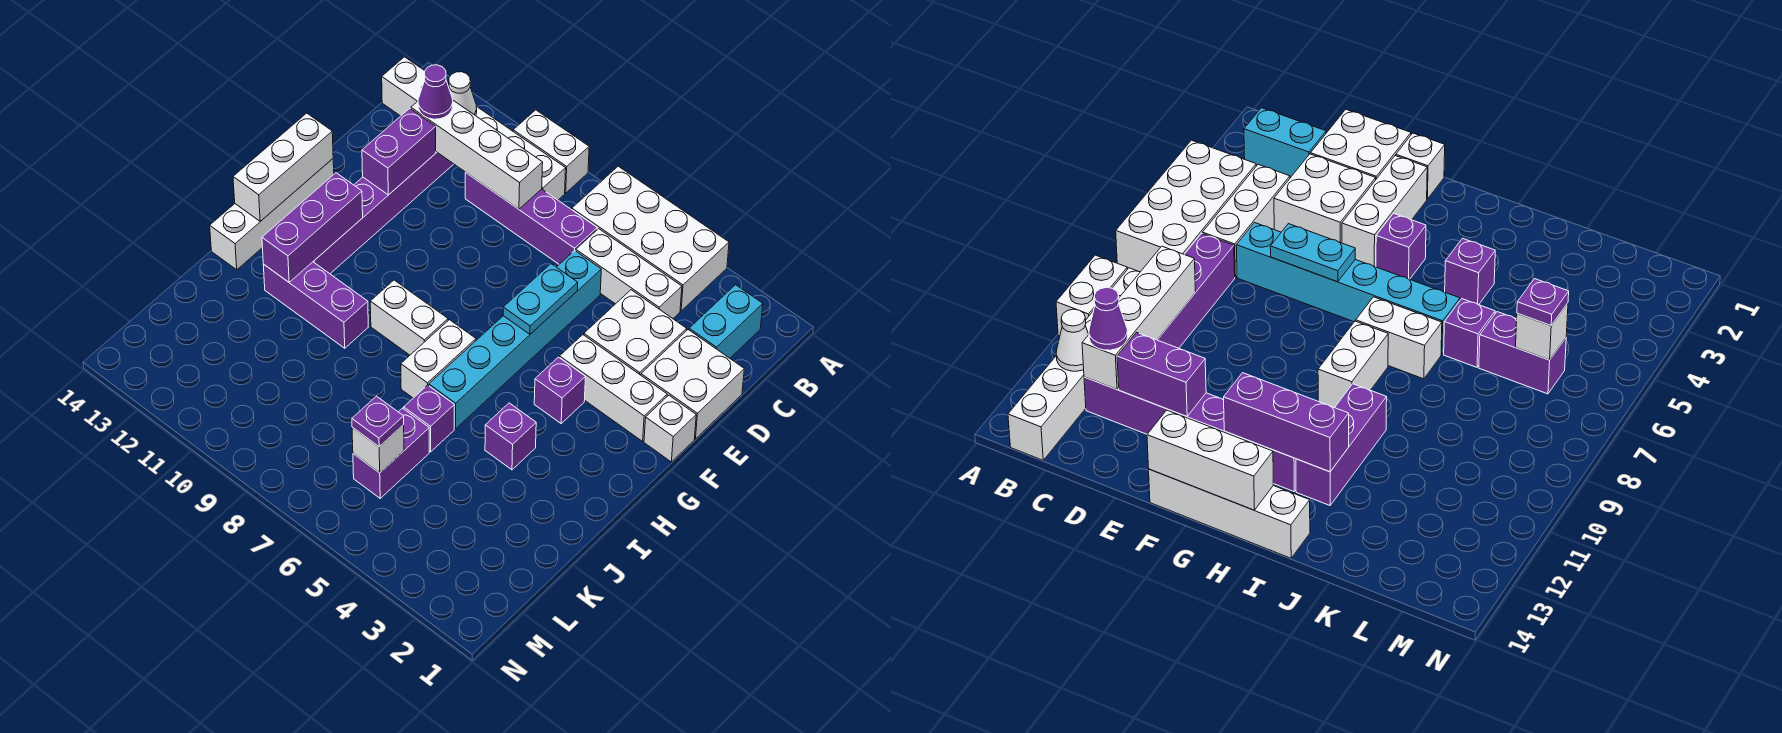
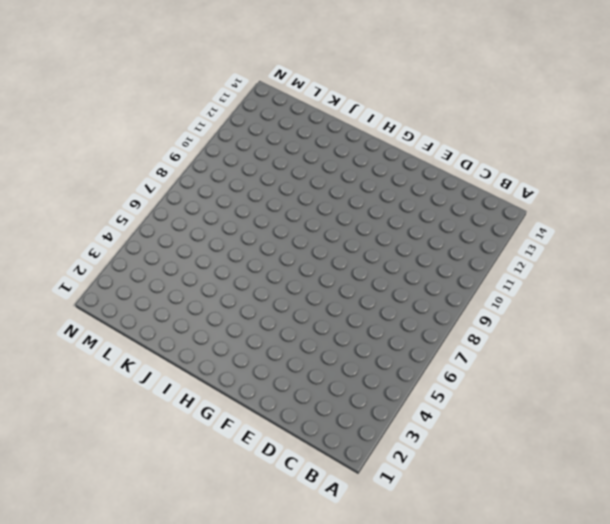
none -> white brick A4:B7 level 1
none -> white brick A9:A10 level 1
none -> cyan brick B2:C2 level 1

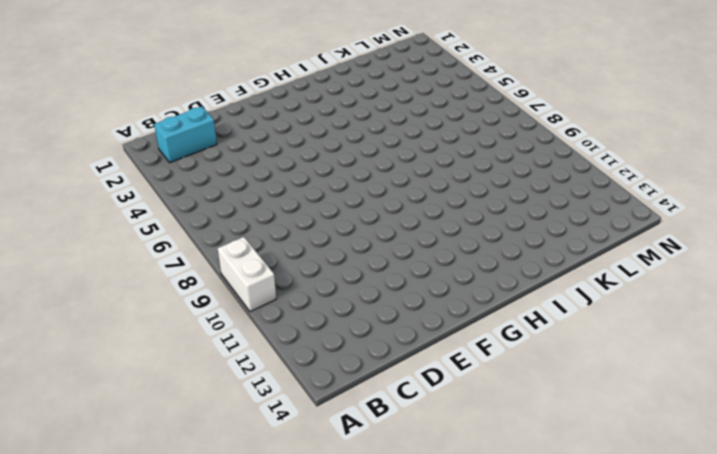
none -> white brick A4:B7 level 1
none -> white brick B9:B14 level 1
none -> white brick C4:C6 level 1

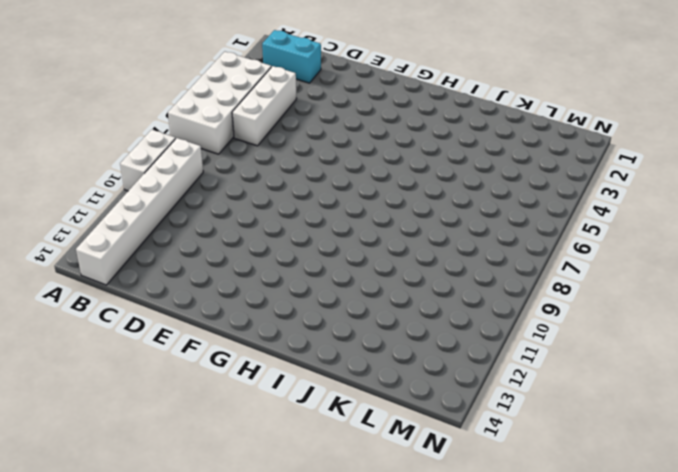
none -> purple brick C7:C10 level 1
none -> purple brick C12:H12 level 1
none -> white brick D1:E2 level 1

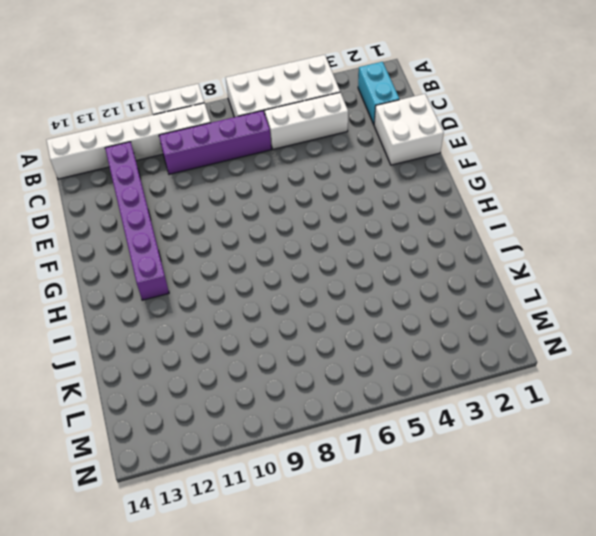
none -> white brick D3:E4 level 1
none -> cyan brick D6:I6 level 1
none -> white brick F1 level 1

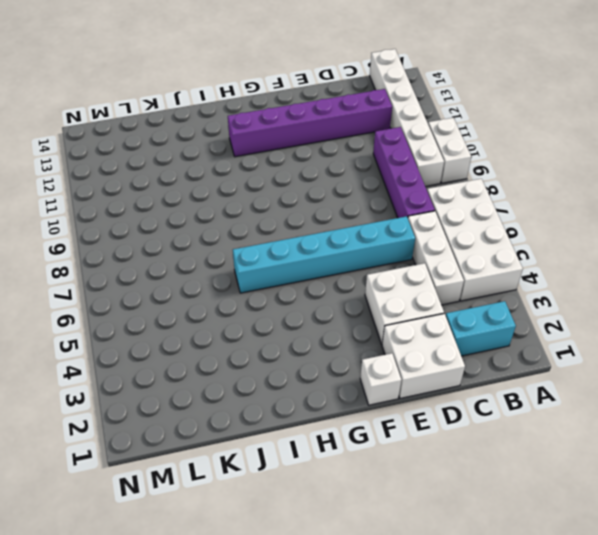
none -> white brick F2:F4 level 1
none -> white brick F14:I14 level 1
none -> purple brick G4 level 1

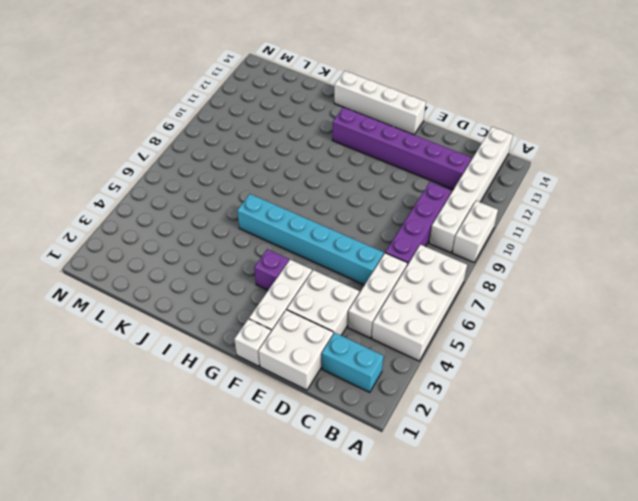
none -> white brick H7:I7 level 1
none -> white brick H8:H9 level 1
none -> purple brick I4 level 1

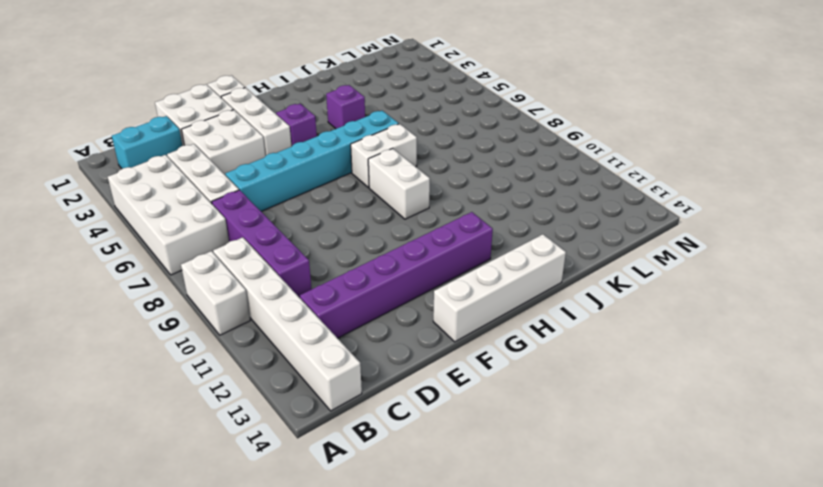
none -> purple brick I10:I12 level 1
none -> purple brick J6 level 1
none -> purple brick K6:L6 level 1

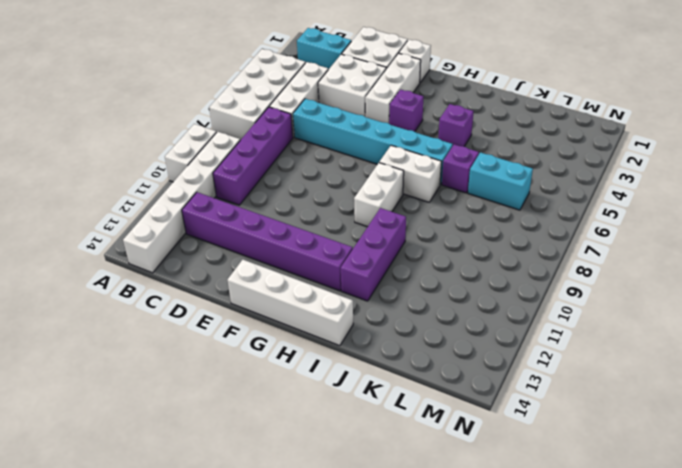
cyan brick K6:L6 level 1 -> purple brick K6:L6 level 1
none -> white cone B12 level 2
none -> white brick C9:C12 level 2
none -> purple brick D12:E12 level 2

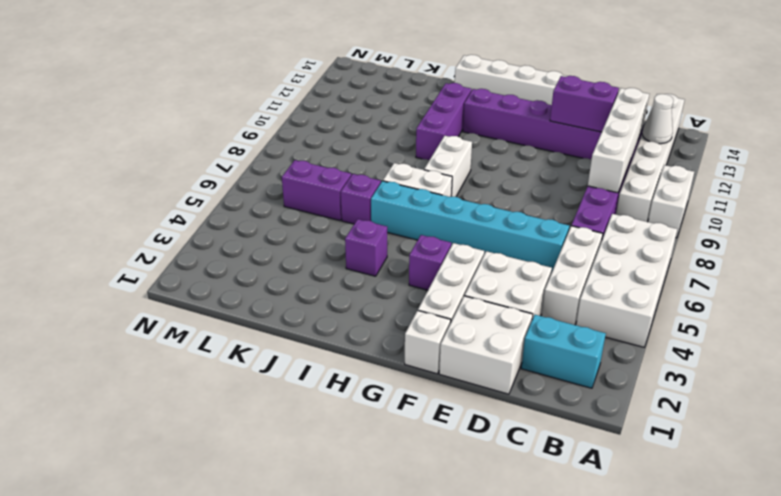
none -> cyan plate E6:F6 level 2
none -> white brick F14:H14 level 2
none -> purple brick G12:I12 level 2

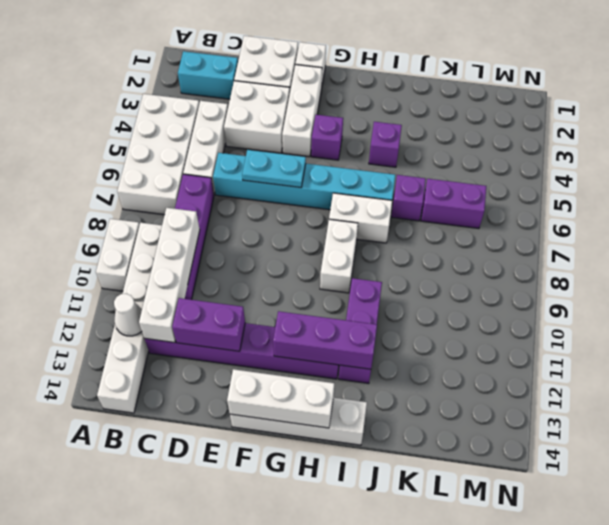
none -> white brick L6 level 2
none -> purple cone C12 level 3
none -> purple plate L6 level 3

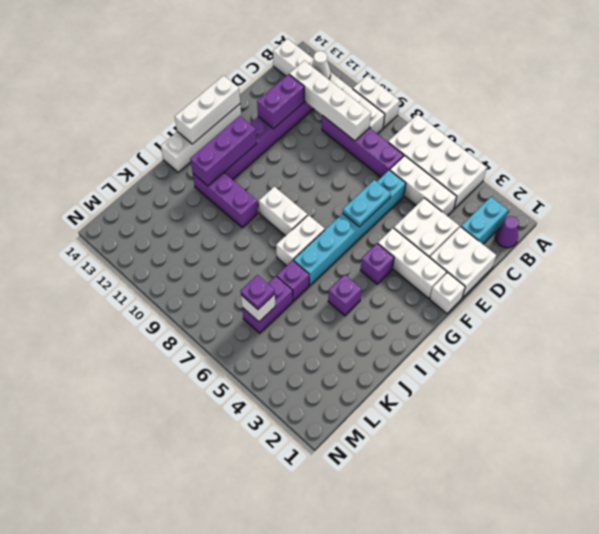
purple cone B1 level 1 -> purple cone C12 level 3

